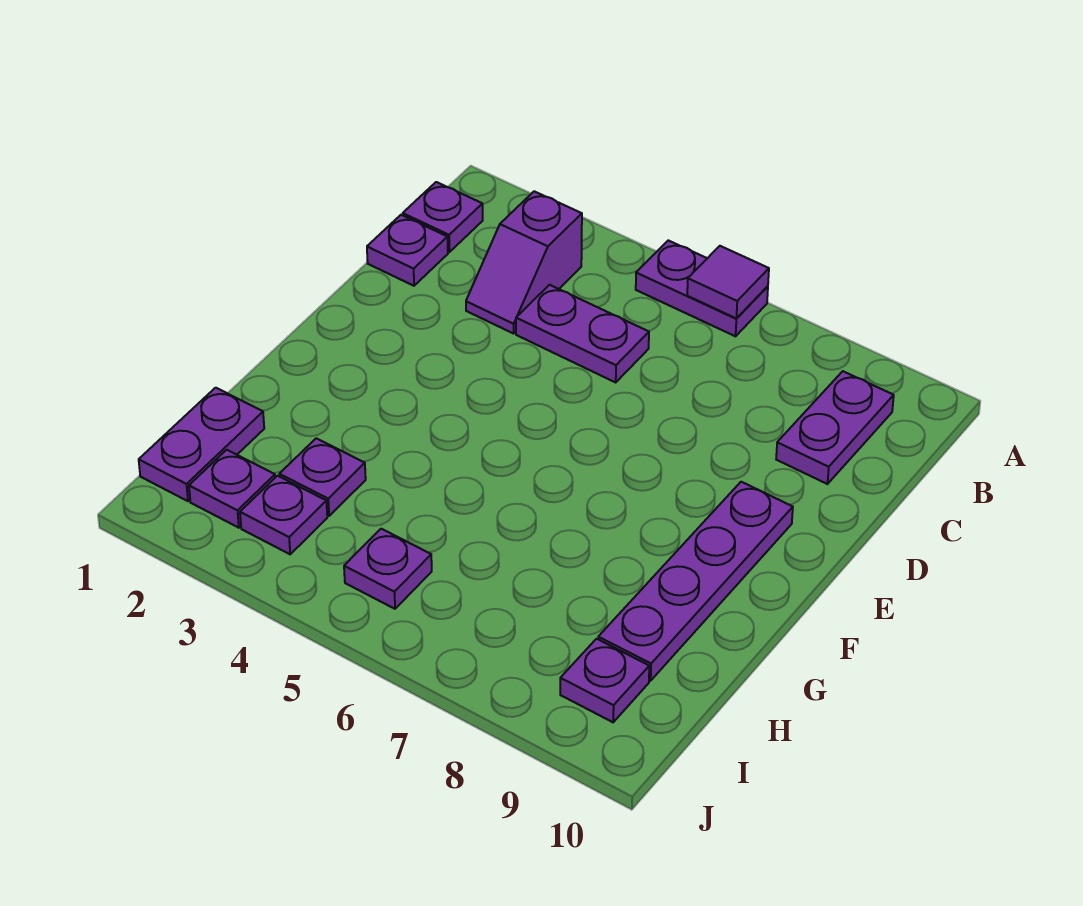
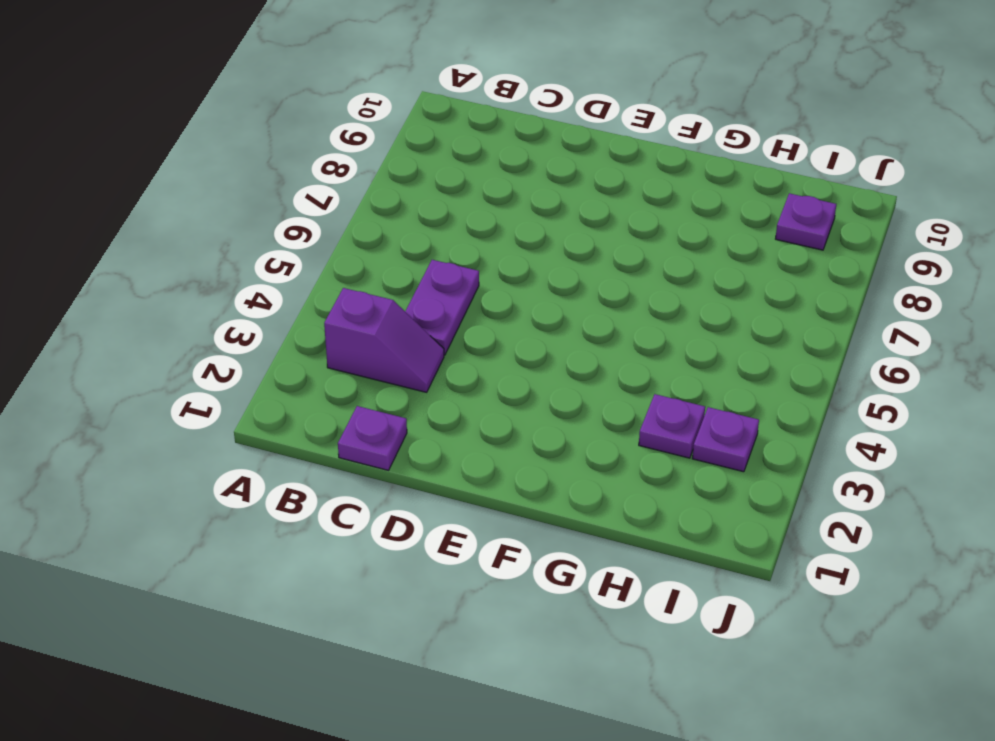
none -> purple plate A5:A6 level 1
none -> purple plate B1 level 1
none -> purple plate B9:C9 level 1

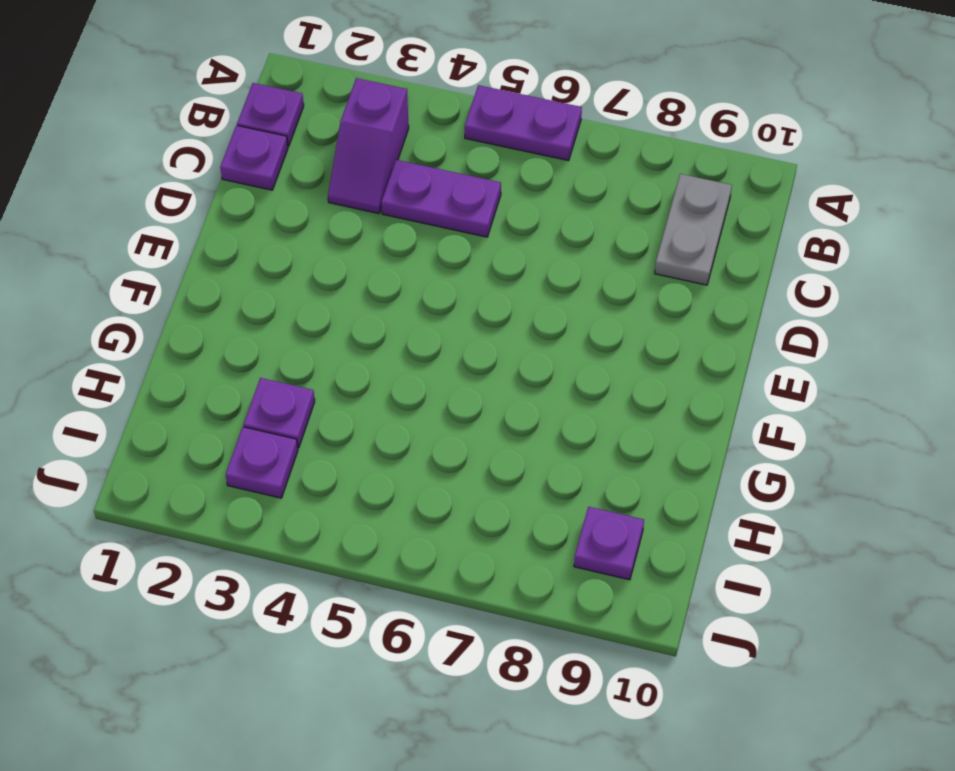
grey plate B9:C9 level 1 -> purple plate B9:C9 level 1
none -> purple plate E9:H9 level 1
none -> purple plate H1:I1 level 1
none -> purple plate I2 level 1

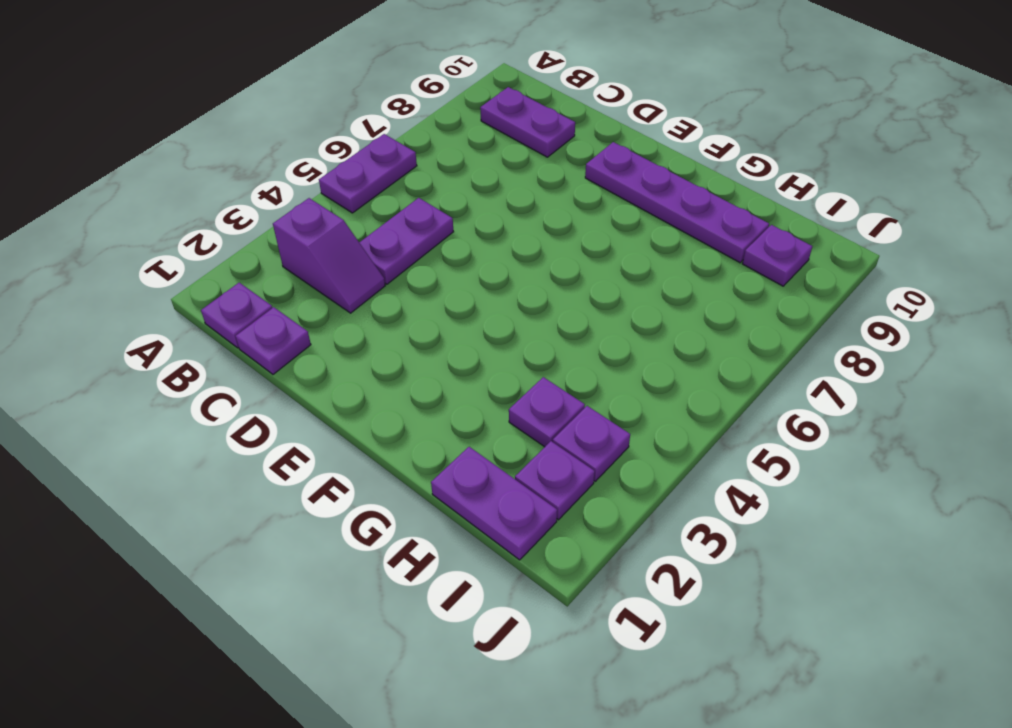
none -> purple plate I5 level 1
none -> purple tile A6 level 2

